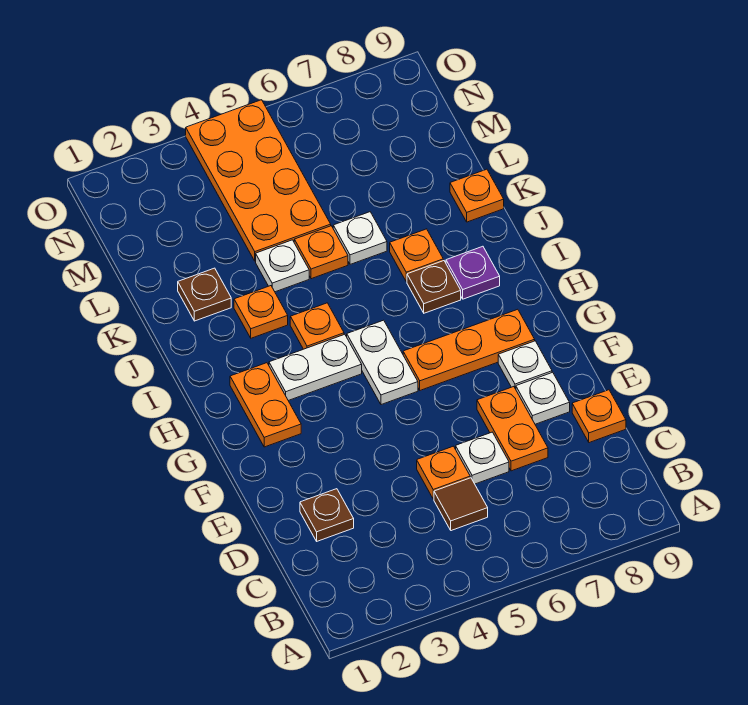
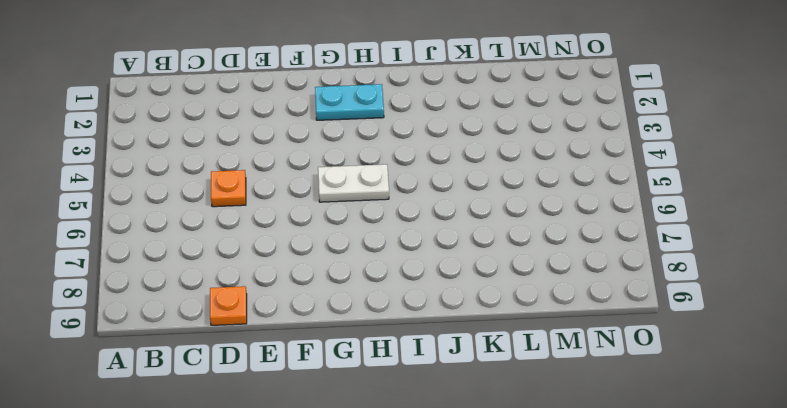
cyan plate G2:H2 level 1 -> orange plate G2:H2 level 1
none -> brown tile C5 level 1
none -> brown plate D2 level 1
none -> white plate D6 level 1

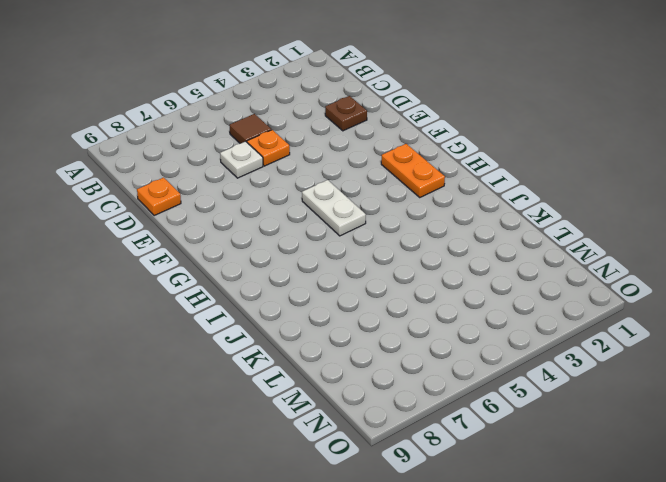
none -> orange plate D7:E7 level 1
none -> white plate E8 level 1
none -> white plate F8 level 1

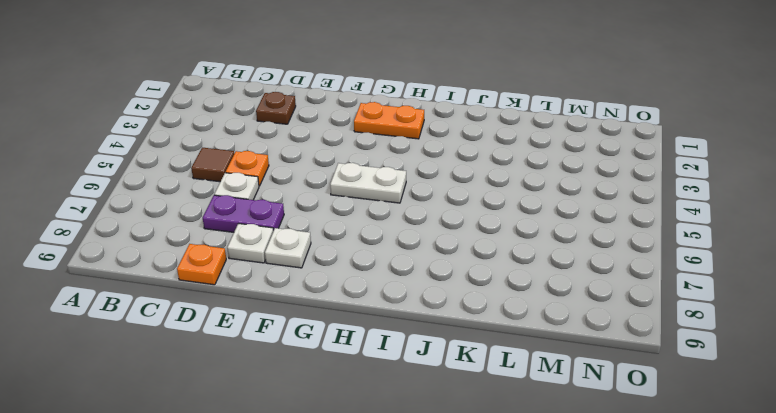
purple plate D7:E7 level 1 -> orange plate D7:E7 level 1
none -> orange plate G6:G8 level 1
none -> white plate H3:H4 level 1
none -> orange plate I4 level 1

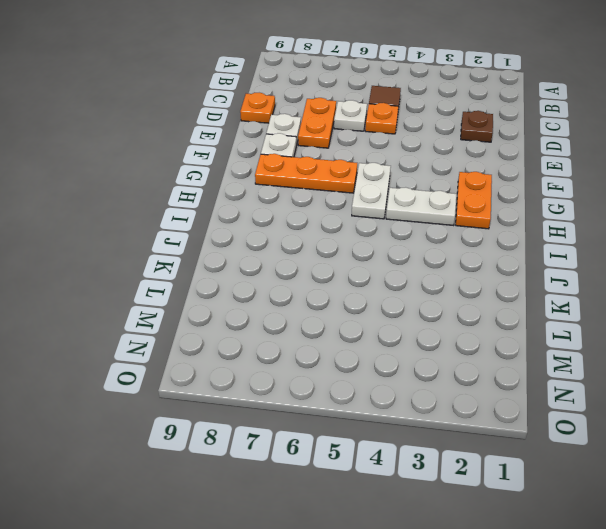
none -> orange plate I4 level 1
none -> brown plate I7 level 1
none -> purple plate I8 level 1

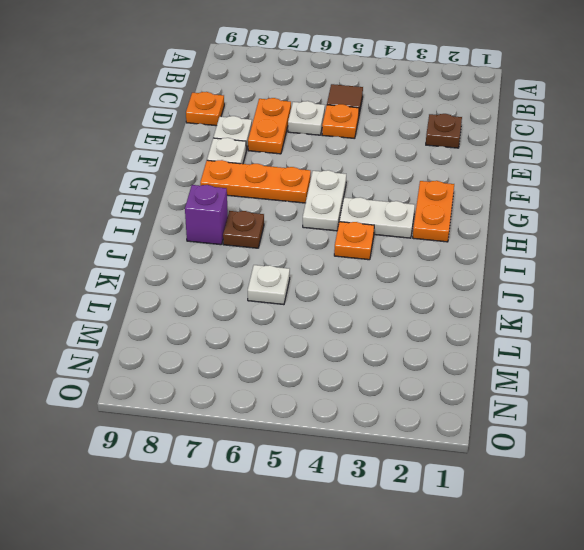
purple brick I8 level 1 -> purple plate I8 level 1
none -> orange plate J3 level 1
none -> orange plate J7 level 1
none -> brown plate K2 level 1

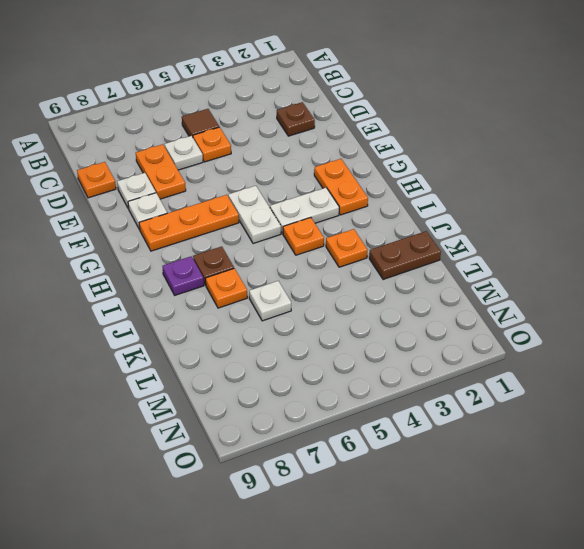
brown plate K1:K2 level 1 -> brown plate K2 level 1
none -> white plate K4 level 1
none -> orange plate K5 level 1
none -> orange plate K9 level 1

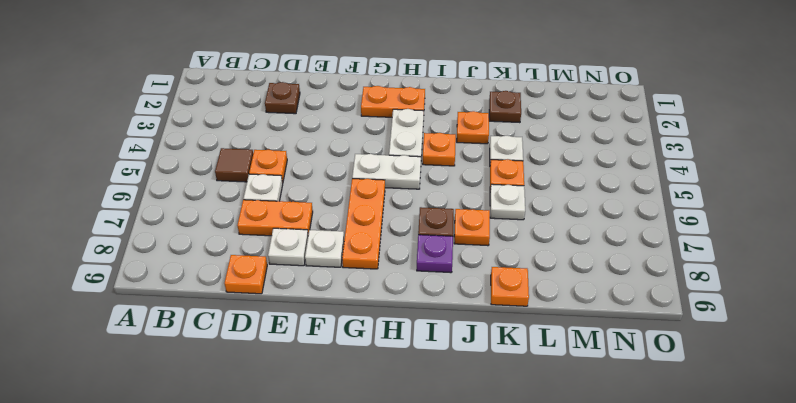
none -> orange plate L4:O5 level 1

